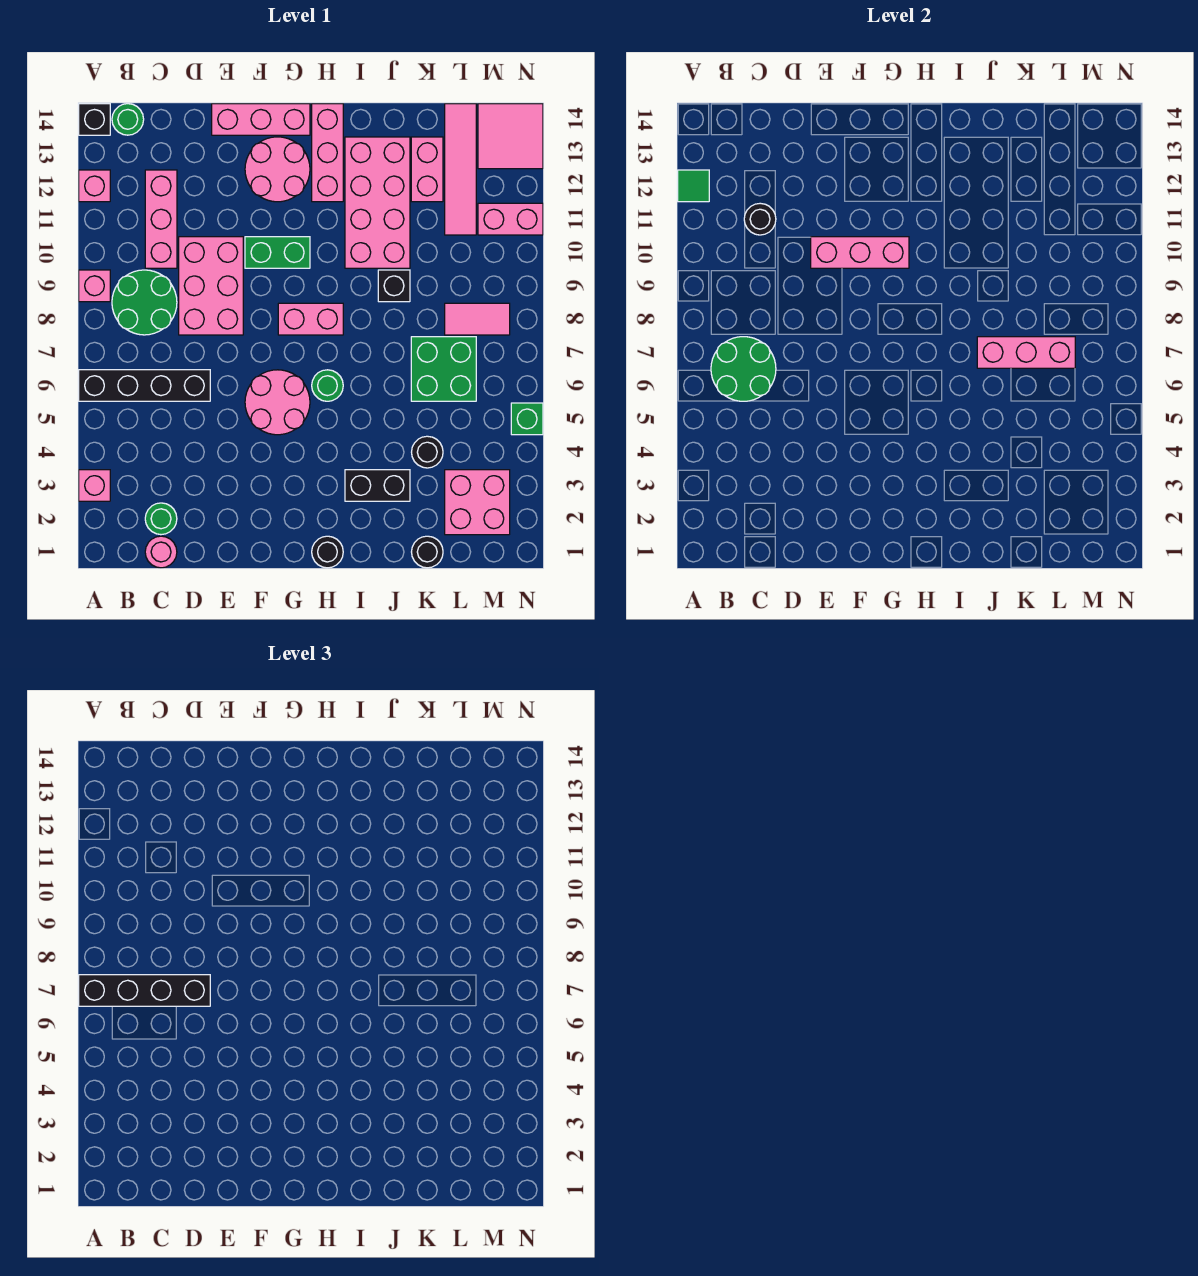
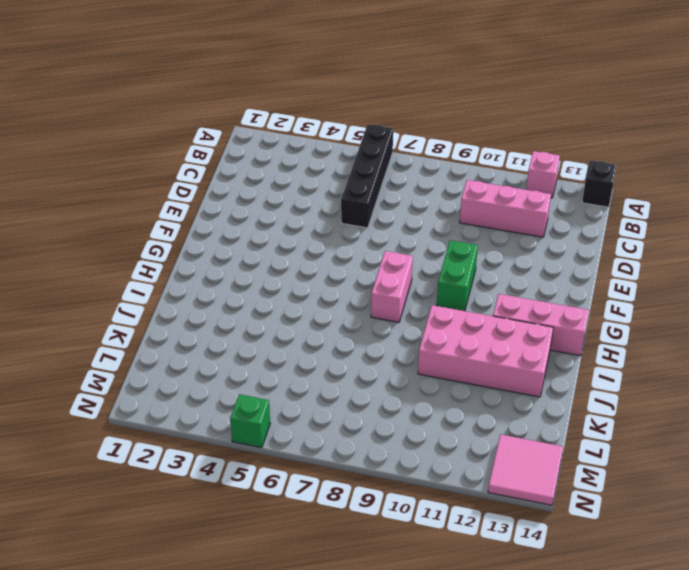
none -> pink brick A3 level 1
none -> pink brick A9 level 1
none -> green round brick B8:C9 level 1
none -> green round brick B14 level 1

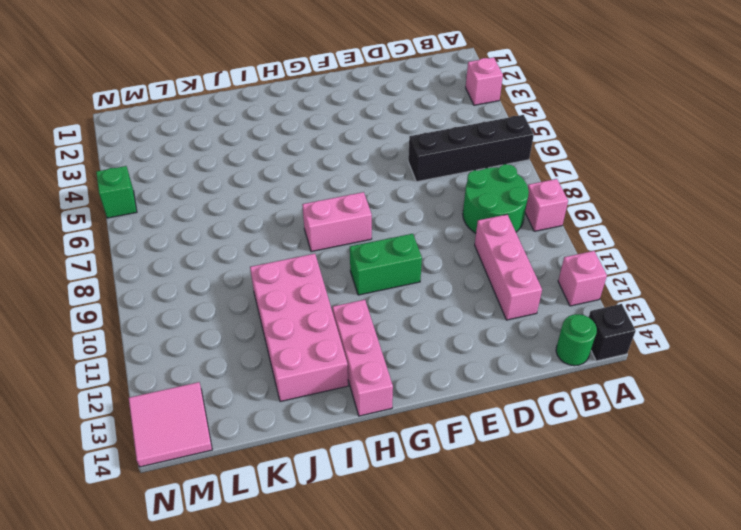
none -> pink round brick C1 level 1
none -> green round brick C2 level 1
none -> pink brick D8:E10 level 1
none -> pink brick E14:G14 level 1

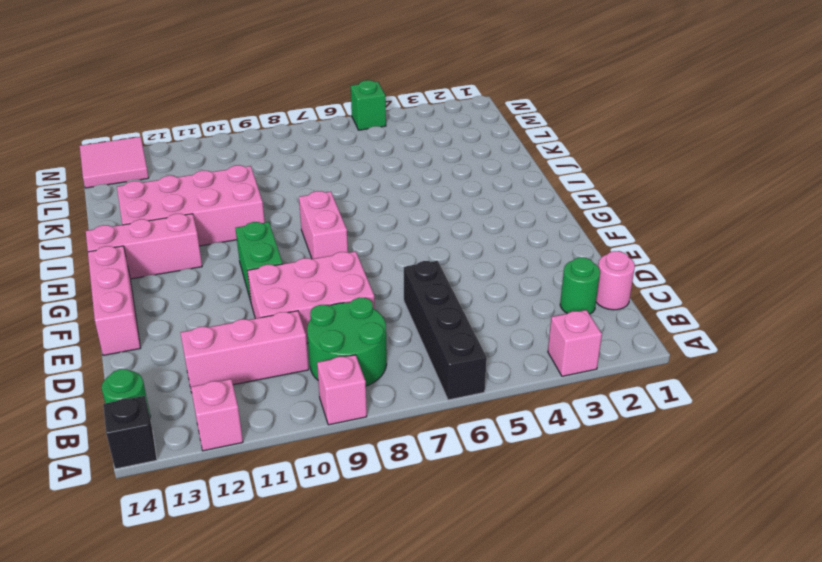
none -> pink round brick F5:G6 level 1
none -> pink round brick F12:G13 level 1
none -> black round brick H1 level 1
none -> green round brick H6 level 1

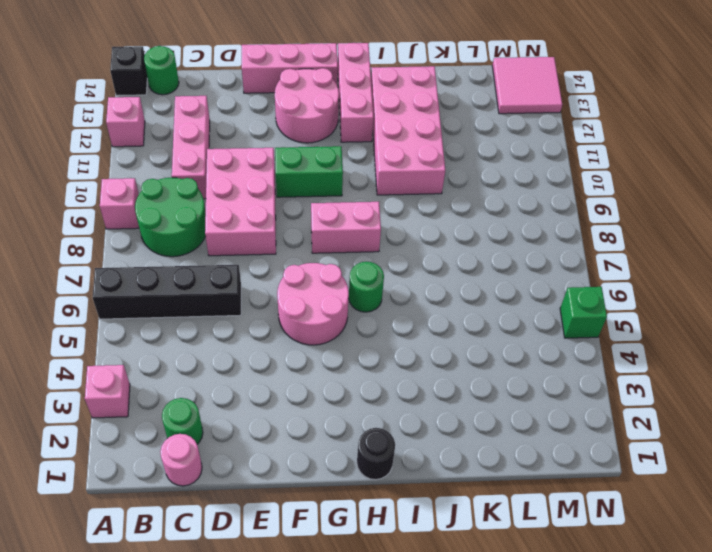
none -> black brick I3:J3 level 1
none -> black brick J9 level 1
none -> black round brick K1 level 1
none -> black round brick K4 level 1

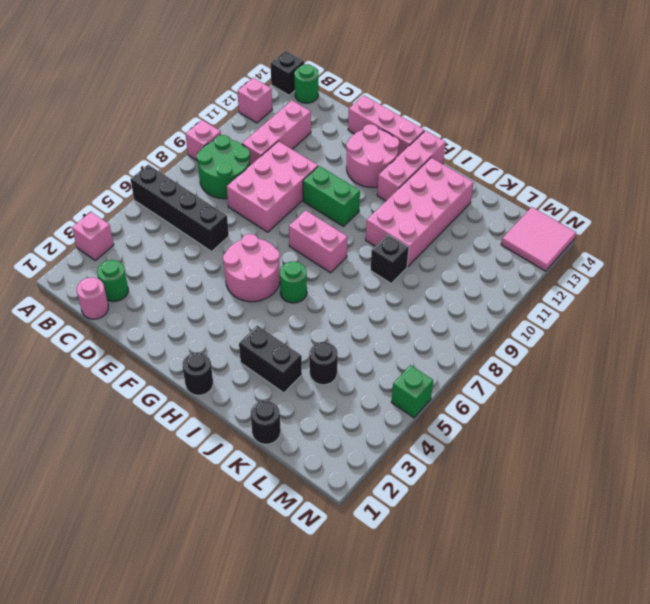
none -> green brick K6:L7 level 1
none -> pink brick K12:K13 level 1
none -> pink brick L2:M3 level 1
none -> pink tile L8:M8 level 1

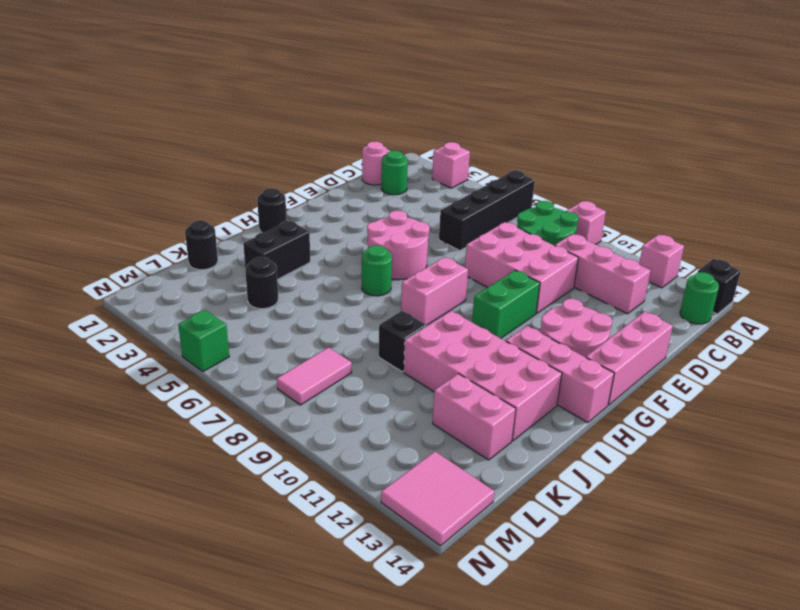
none -> green brick K6:L7 level 1
none -> pink brick L2:M3 level 1
none -> pink tile L11:L14 level 1
none -> pink brick M11:N11 level 1

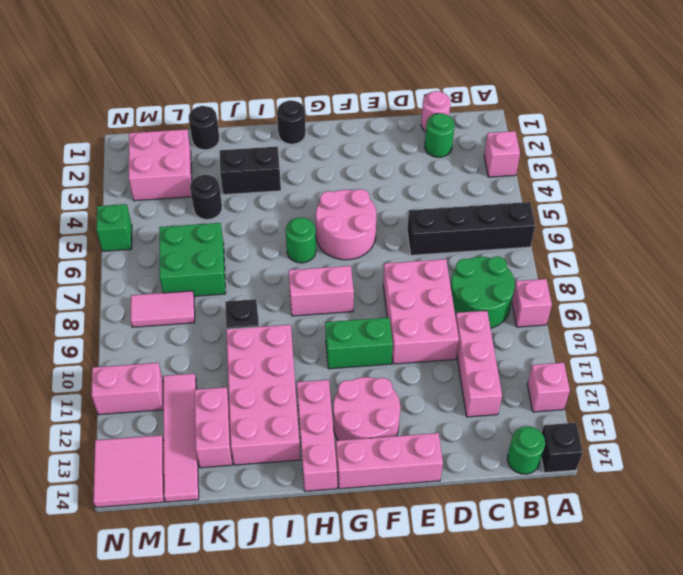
none -> green tile A12 level 2
none -> green round brick B6:C7 level 2
none -> black round brick C11 level 2
none -> pink brick E10:G10 level 2

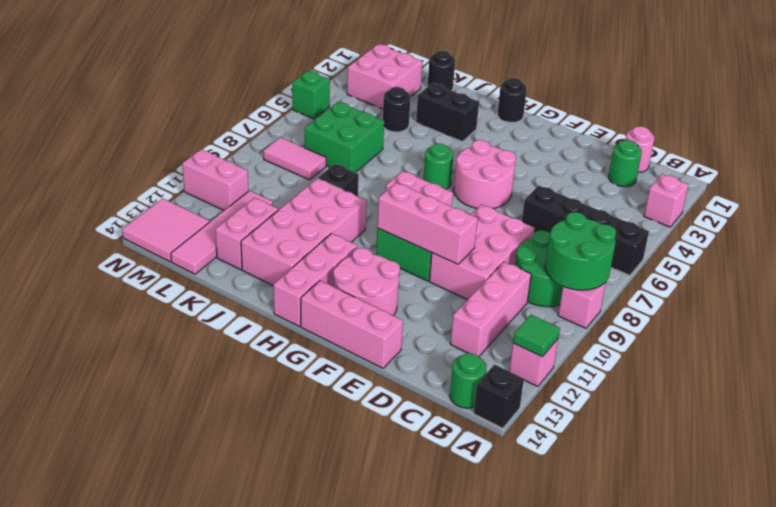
green round brick A8:B9 level 2 -> green round brick B6:C7 level 2
none -> black round brick C11 level 2
none -> pink brick J7:L7 level 2
none -> black brick A7:D7 level 3

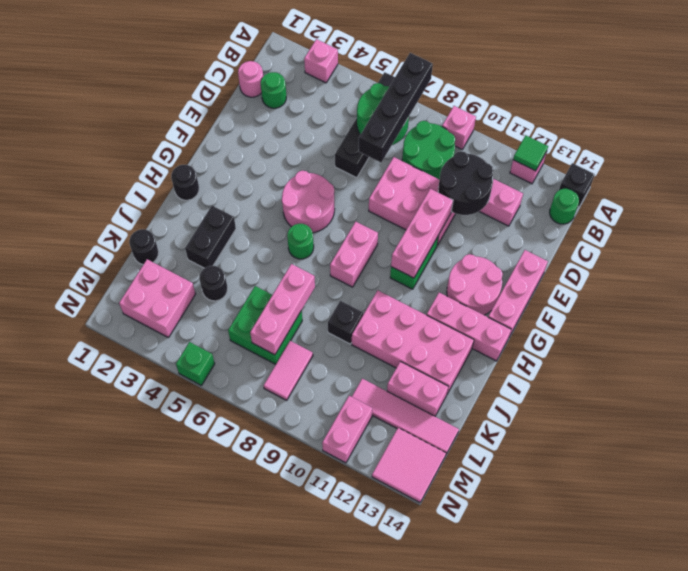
black round brick C10:D11 level 2 -> black round brick C11 level 2

